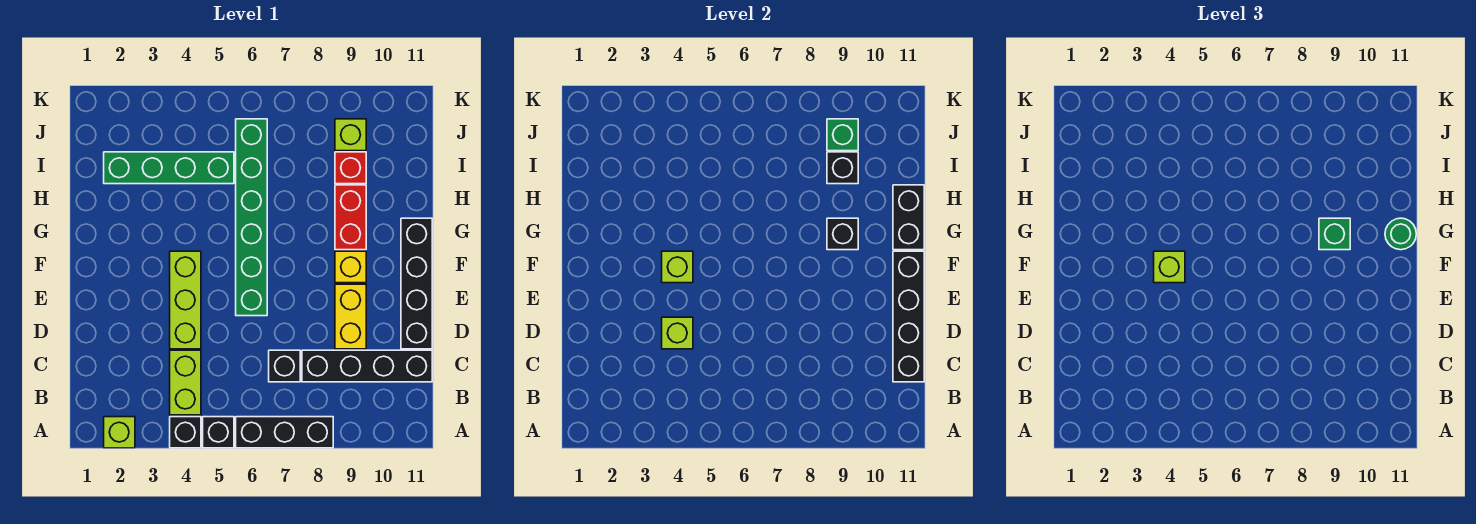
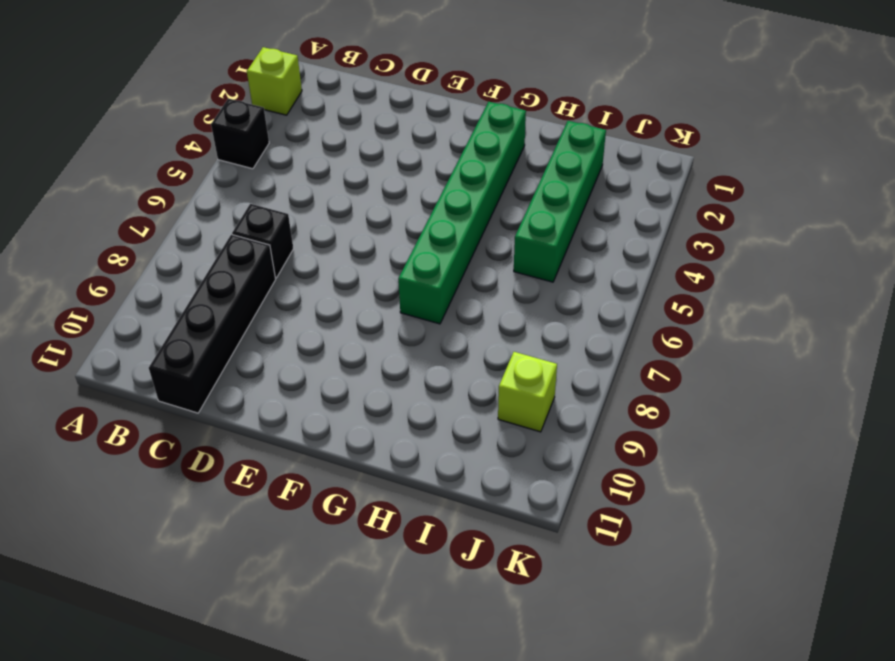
green brick G2:G7 level 1 -> green brick E6:J6 level 1
none -> black brick A5 level 1
none -> black brick A6:A8 level 1
none -> lime brick B4:C4 level 1

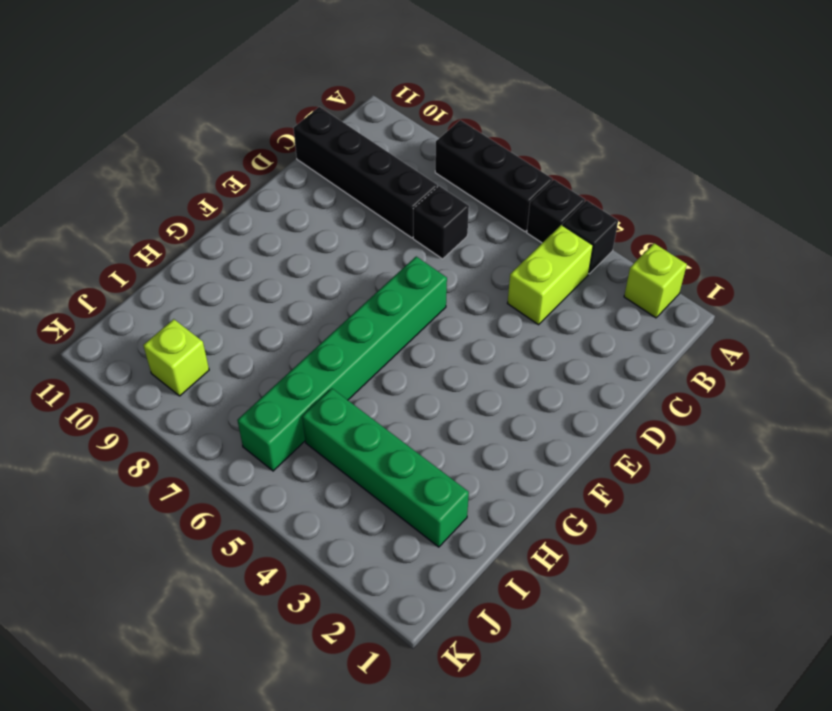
none -> lime brick D4:F4 level 1
none -> yellow brick D9:E9 level 1
none -> black brick D11:G11 level 1

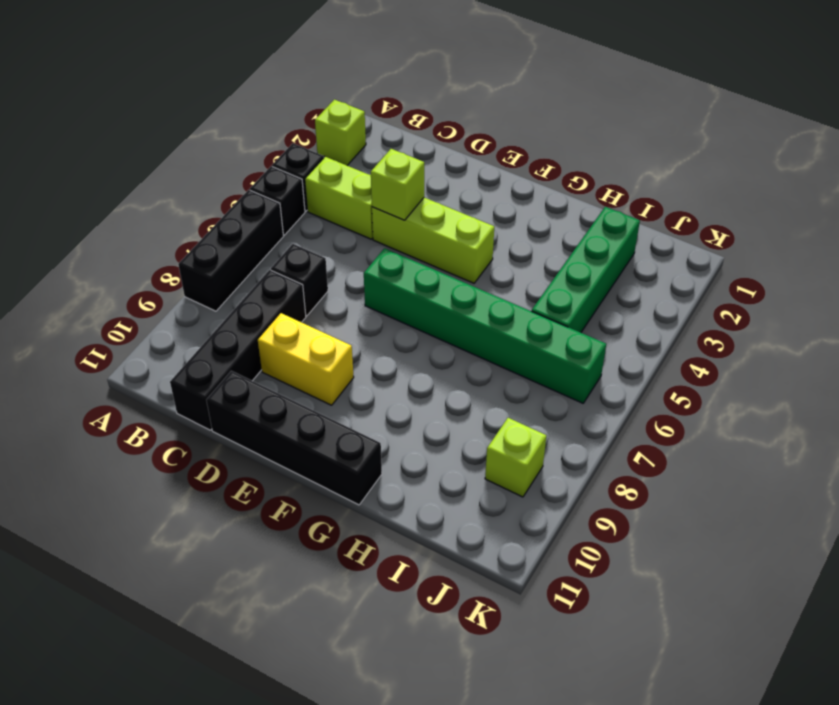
none -> yellow brick F9 level 1
none -> red brick G9:H9 level 1
none -> red brick I9 level 1

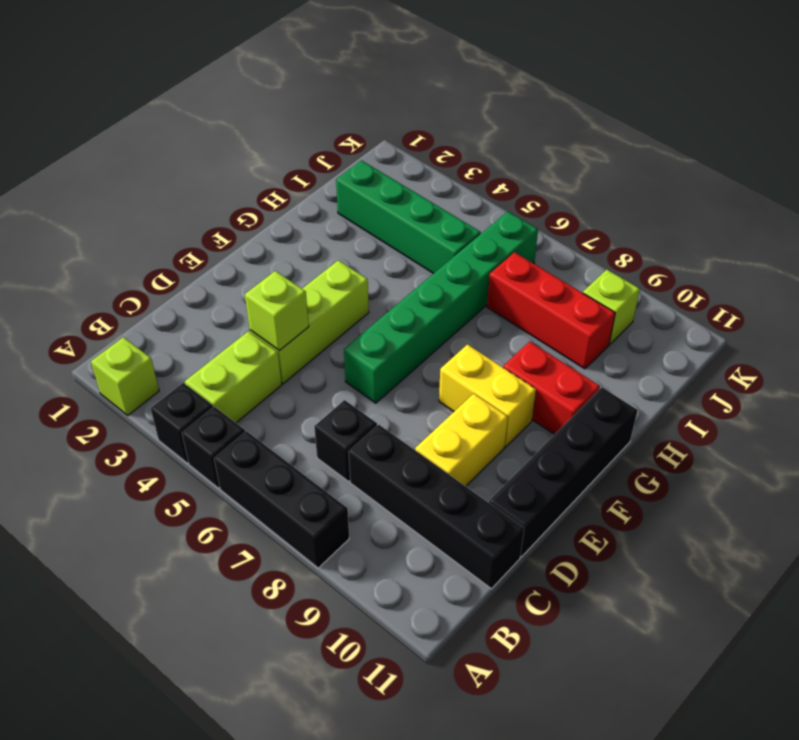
yellow brick F8:F9 level 1 -> yellow brick F9 level 1
red brick G9:G10 level 1 -> red brick G9:H9 level 1
red brick I7:I9 level 1 -> red brick I9 level 1
none -> black brick C11:F11 level 2
none -> lime brick F4 level 2
none -> black brick G9 level 2

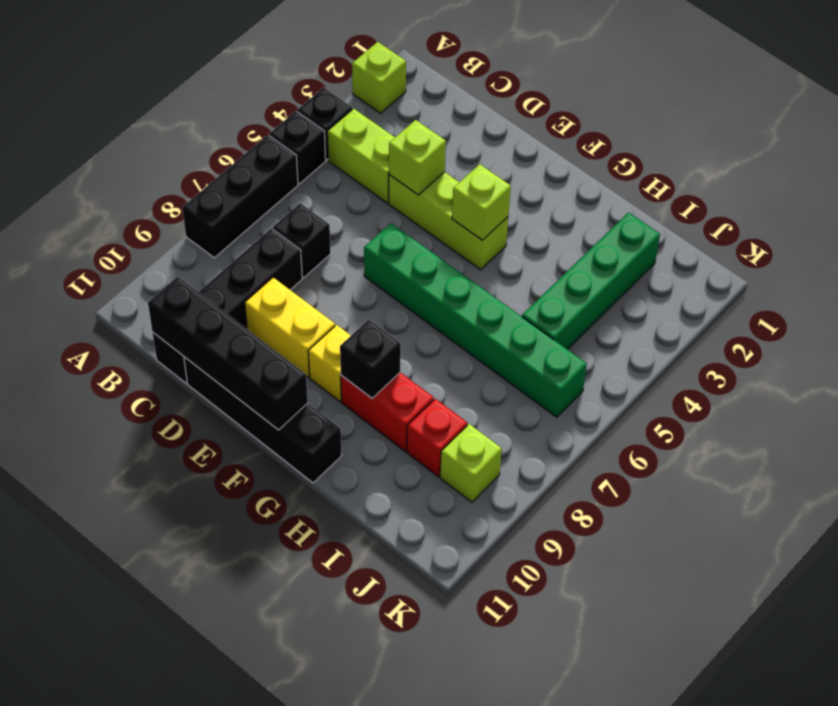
none -> black brick G11:H11 level 2
none -> black brick I9 level 2
none -> green brick J9 level 2

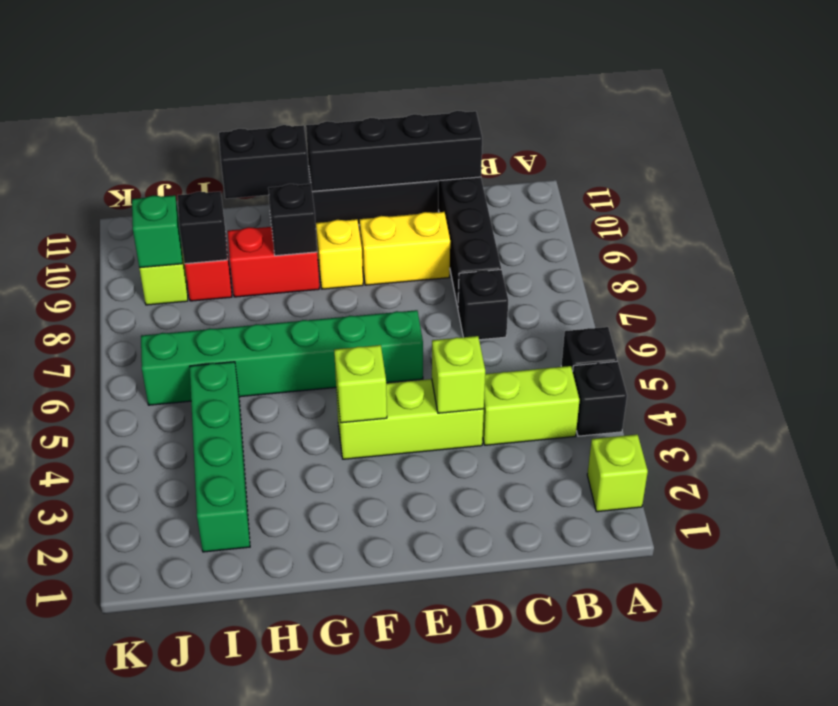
none -> black brick A6:A8 level 1
none -> lime brick F4 level 3
none -> green brick G9 level 3

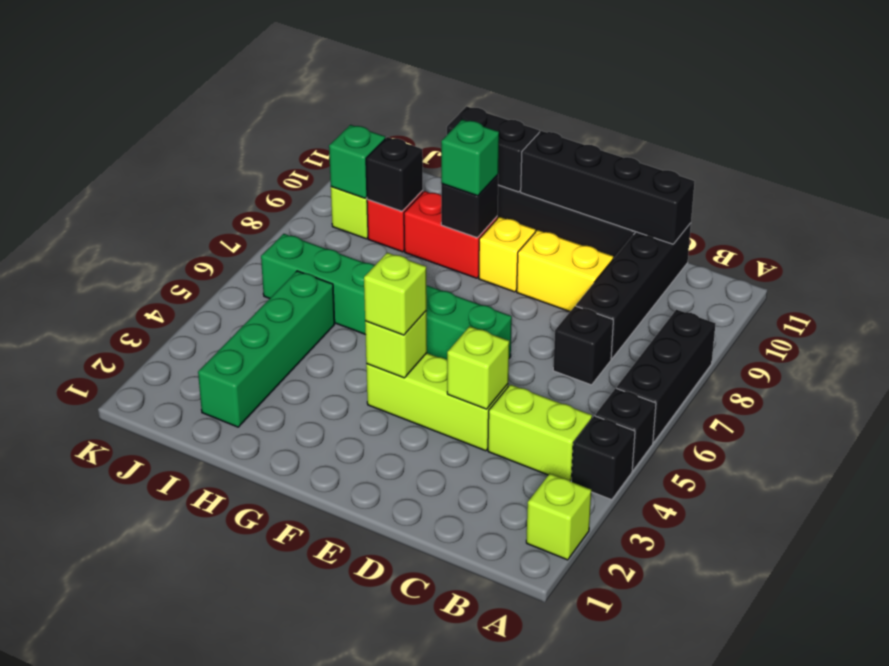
none -> green round brick G11 level 3

